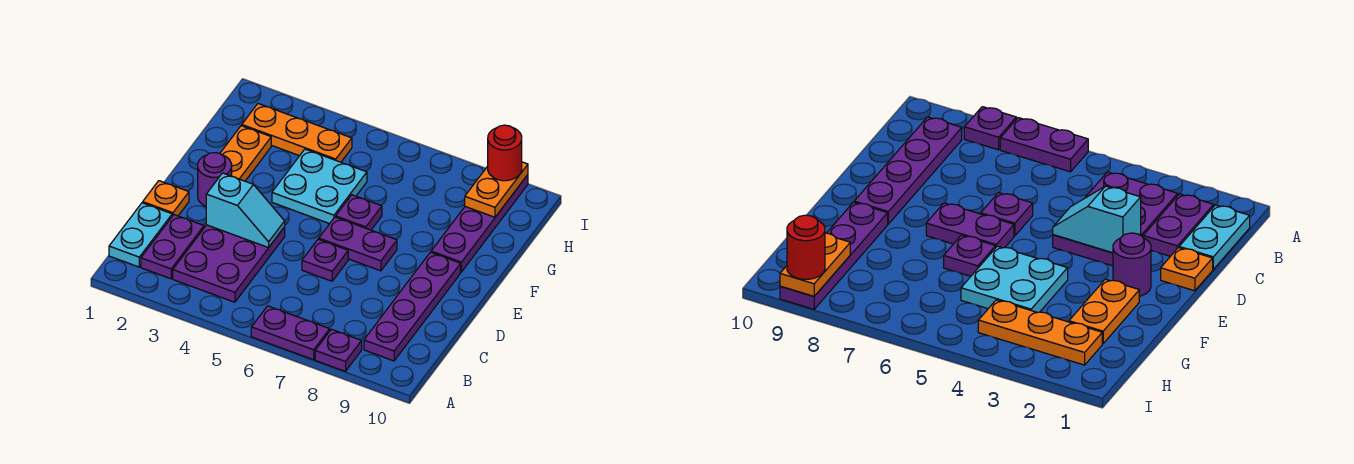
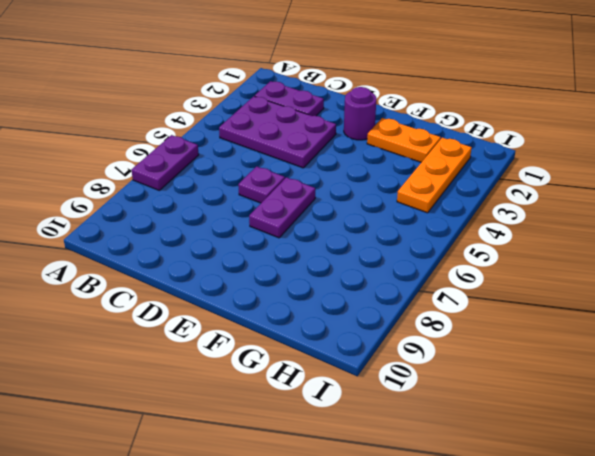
none -> purple plate A8 level 1
none -> cyan plate B1:C1 level 1
none -> purple plate B9:E9 level 1

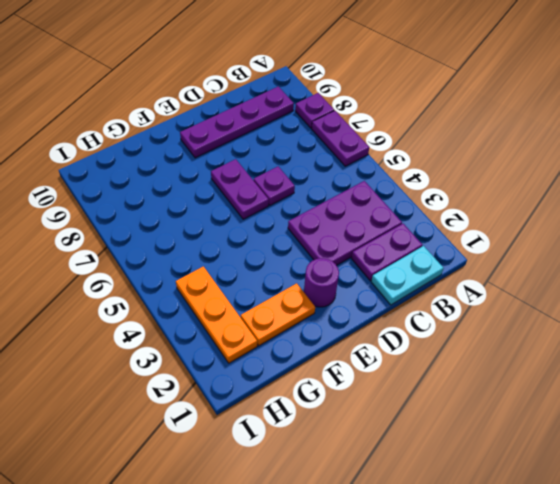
none -> orange plate D1 level 1
none -> cyan plate F4:G5 level 1
none -> purple plate F6 level 1

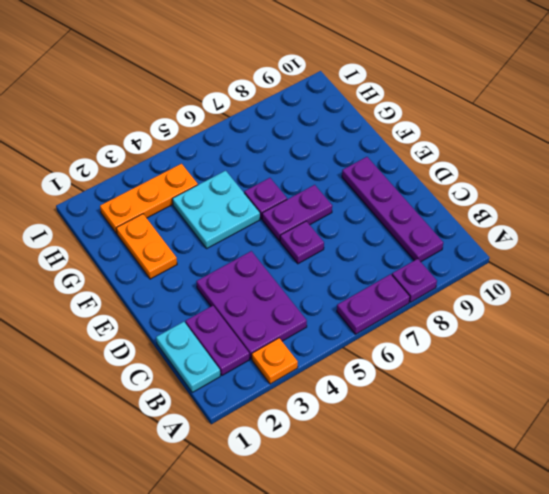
orange plate A3 level 1 -> orange plate D1 level 1
none -> purple round brick E2 level 1
none -> purple plate F9:I9 level 1
none -> cyan slope D3:D4 level 2 top 3

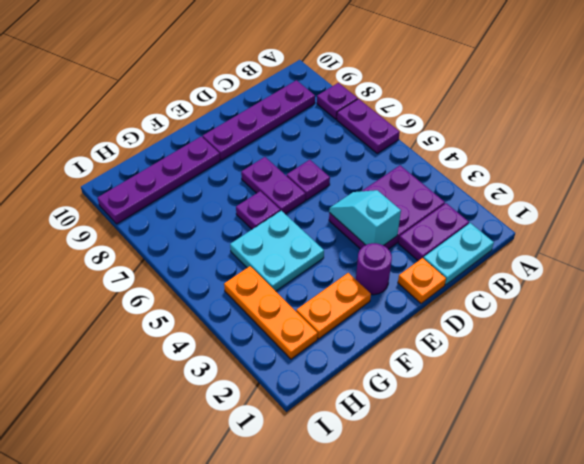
none -> orange plate H9:I9 level 2
none -> red round brick I9 level 3

